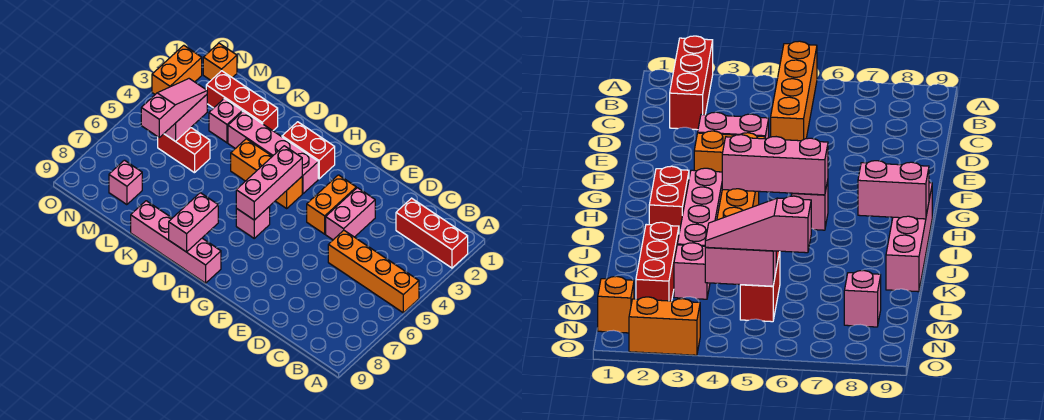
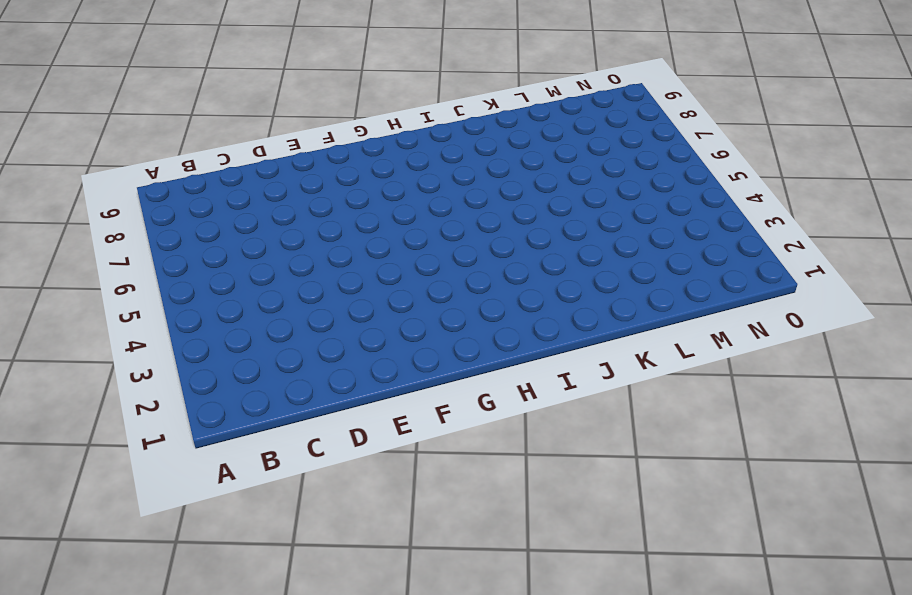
none -> red brick A2:C2 level 1
none -> orange brick A5:D5 level 1
none -> pink brick E3:E4 level 1

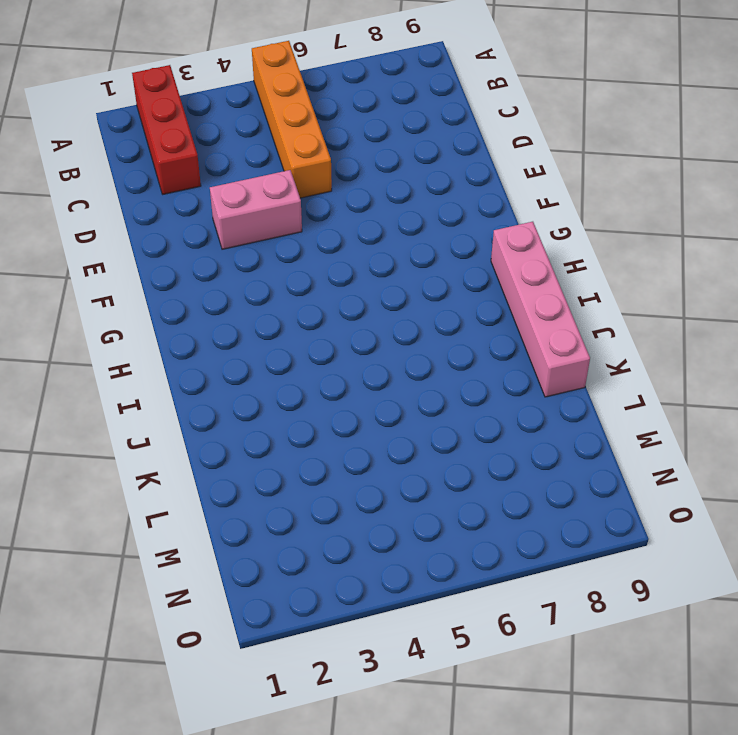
none -> orange brick F3:F4 level 1
none -> red brick H2:I2 level 1
none -> pink brick H3:K3 level 1

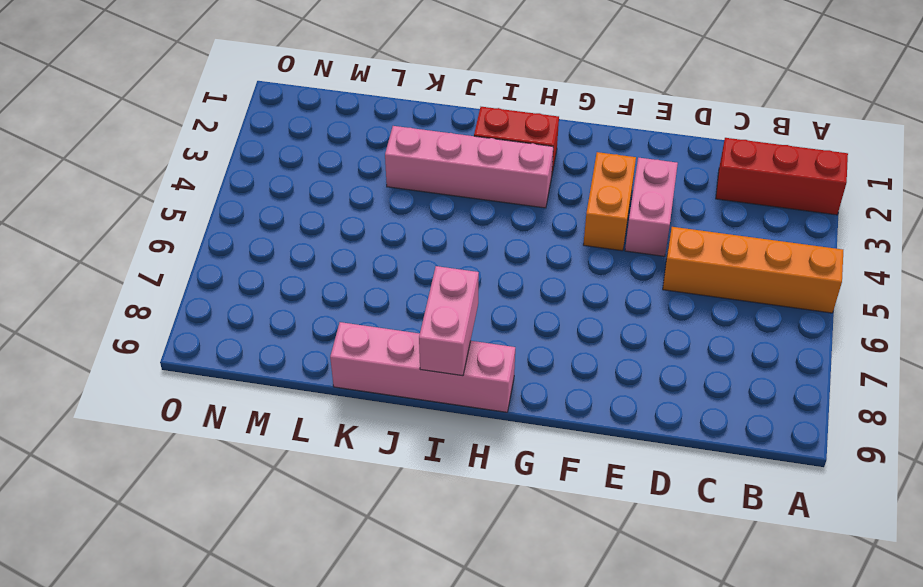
none -> orange brick H4:J4 level 1
none -> pink brick H6 level 1
none -> red brick K2:M2 level 1

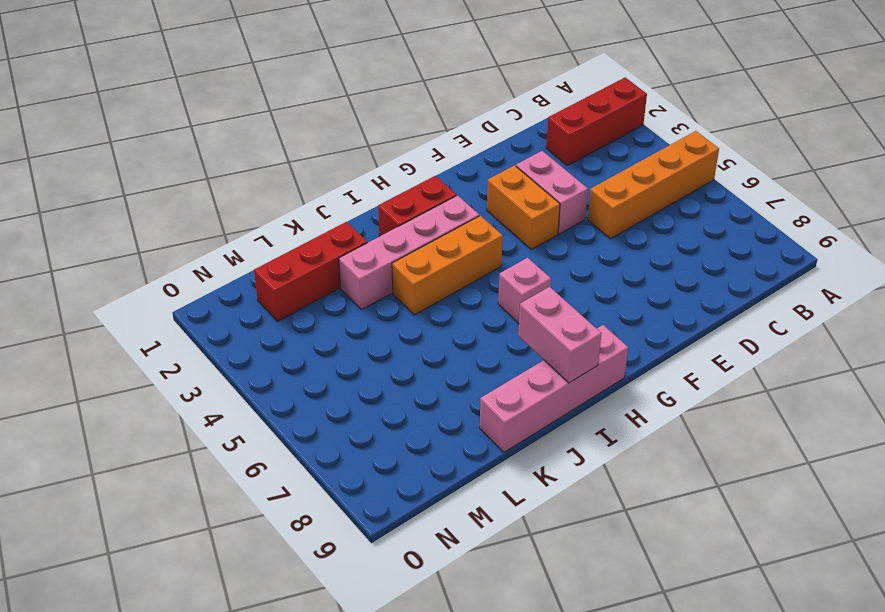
none -> pink brick L3 level 1
none -> red brick L5:M5 level 1
none -> pink brick M8 level 1

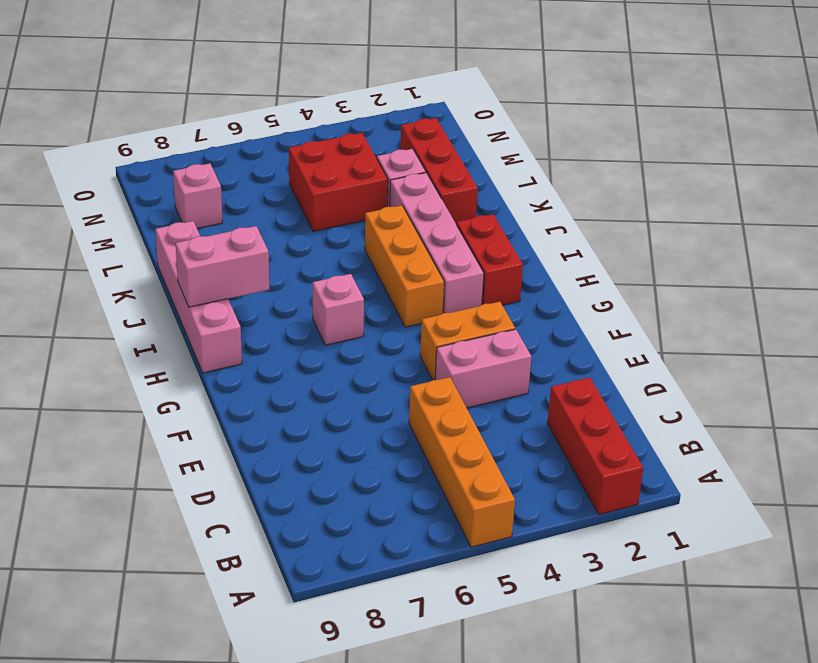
red brick L4:M5 level 1 -> red brick L5:M5 level 1
none -> orange brick N1 level 1
none -> orange brick O2:O3 level 1
none -> pink brick H4:H6 level 2

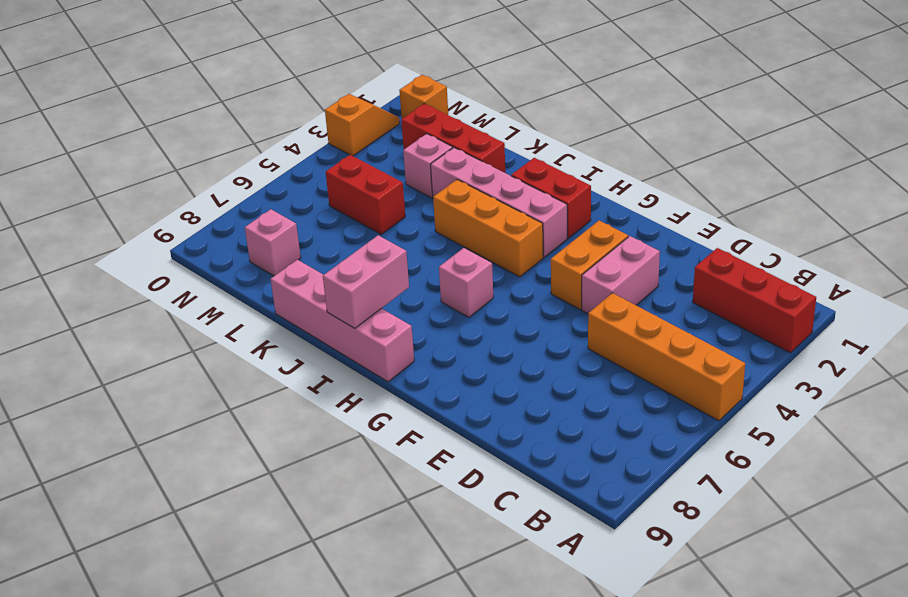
orange slope O2:O3 level 1 top 3 -> orange brick O2:O3 level 1
none -> pink brick H4:H6 level 2
none -> pink brick M4:M5 level 2
none -> pink slope M4:M6 level 3 top 6

